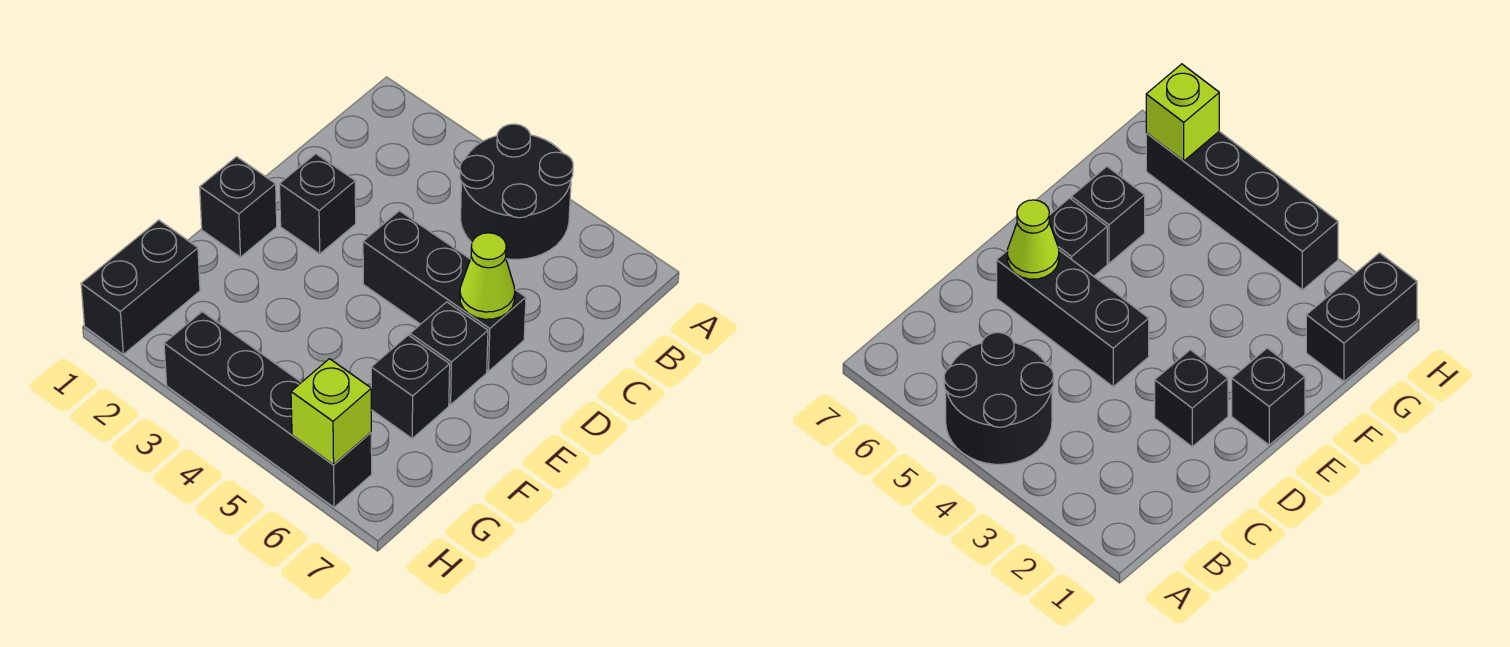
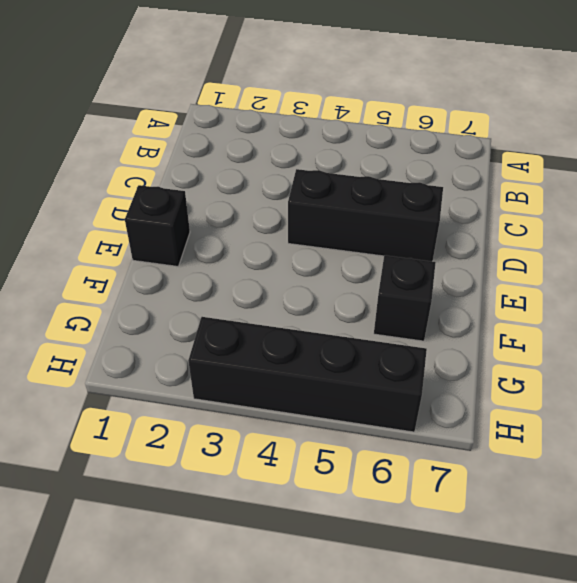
none -> black round brick A4:B5 level 1
none -> black brick D2 level 1

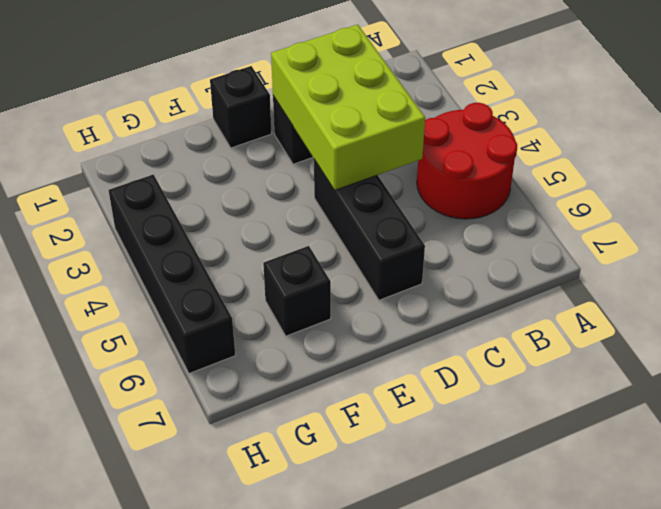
red round brick A4:B5 level 1 -> black round brick A4:B5 level 1
lime brick C2:D4 level 2 -> none
none -> black brick E6 level 1
none -> black brick G1:H1 level 1

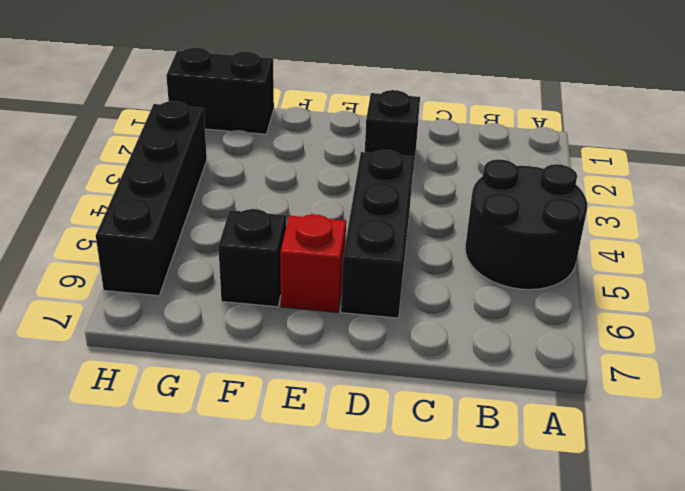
red brick E6 level 1 -> black brick E6 level 1
none -> black brick E1 level 1
none -> lime cone D6 level 2

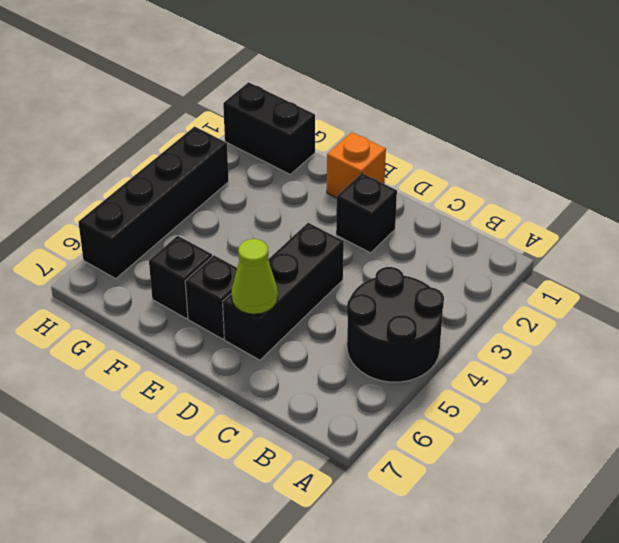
orange brick E1 level 1 -> black brick E1 level 1
none -> lime brick H6 level 2

